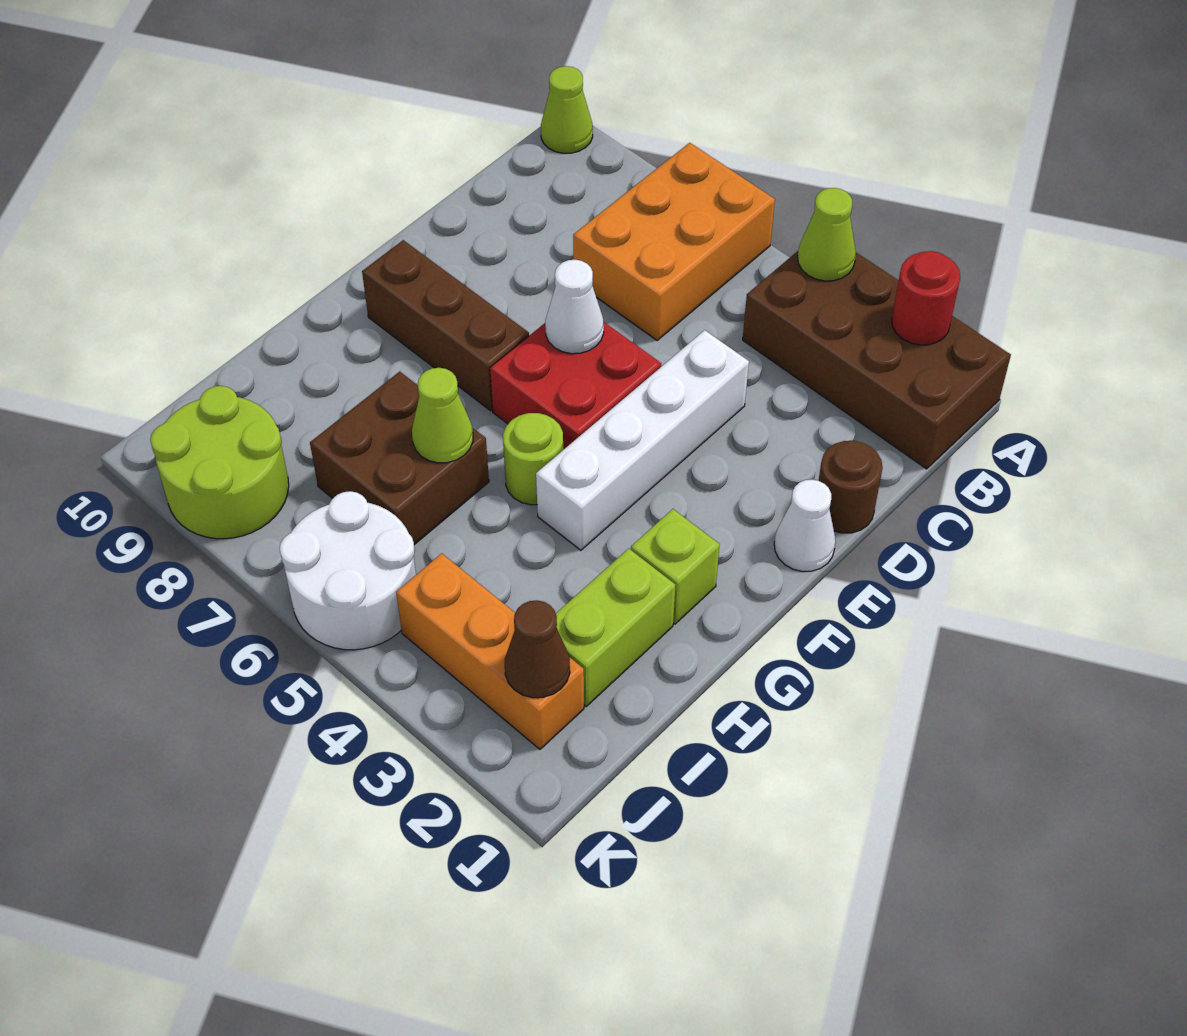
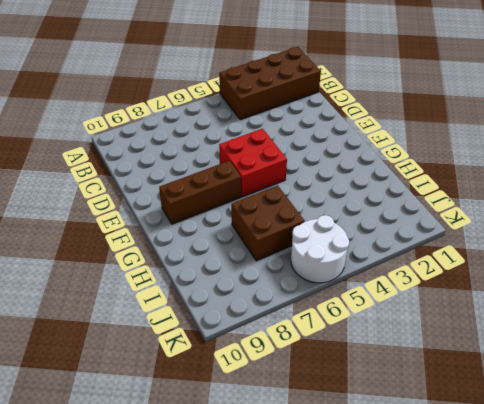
none -> orange brick A6:C7 level 1
none -> lime cone A10 level 1
none -> brown round brick D1 level 1

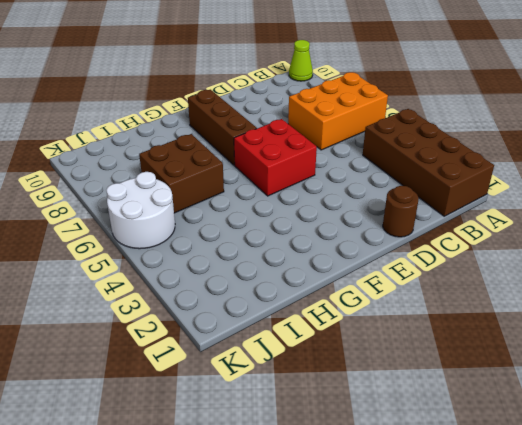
none -> white brick D4:G4 level 1
none -> white cone E1 level 1
none -> lime brick G2 level 1

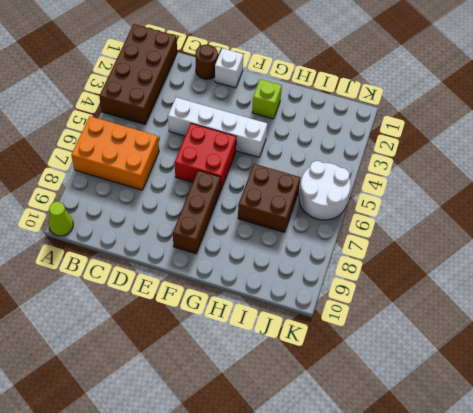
white brick E1 level 1 -> white cone E1 level 1
none -> lime round brick G5 level 1
none -> lime brick H2:I2 level 1
none -> orange brick J2:J4 level 1

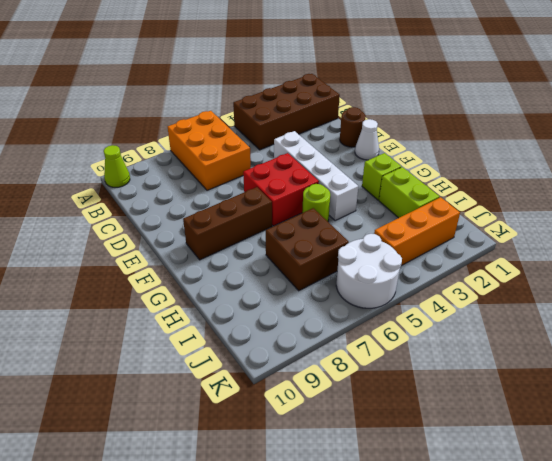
none -> lime round brick J8:K9 level 1
none -> red round brick A2 level 2
none -> lime cone A4 level 2

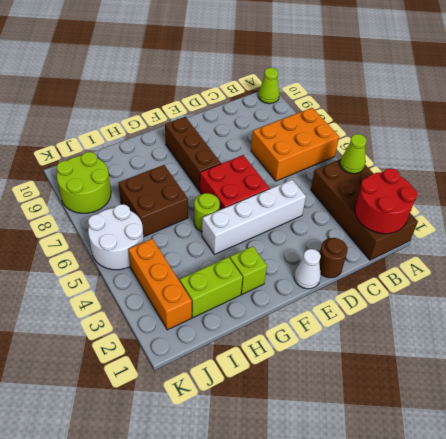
red round brick A1:B2 level 2 -> red round brick A2 level 2
none -> white cone E6 level 2
none -> lime cone H6 level 2
none -> brown cone J2 level 2

